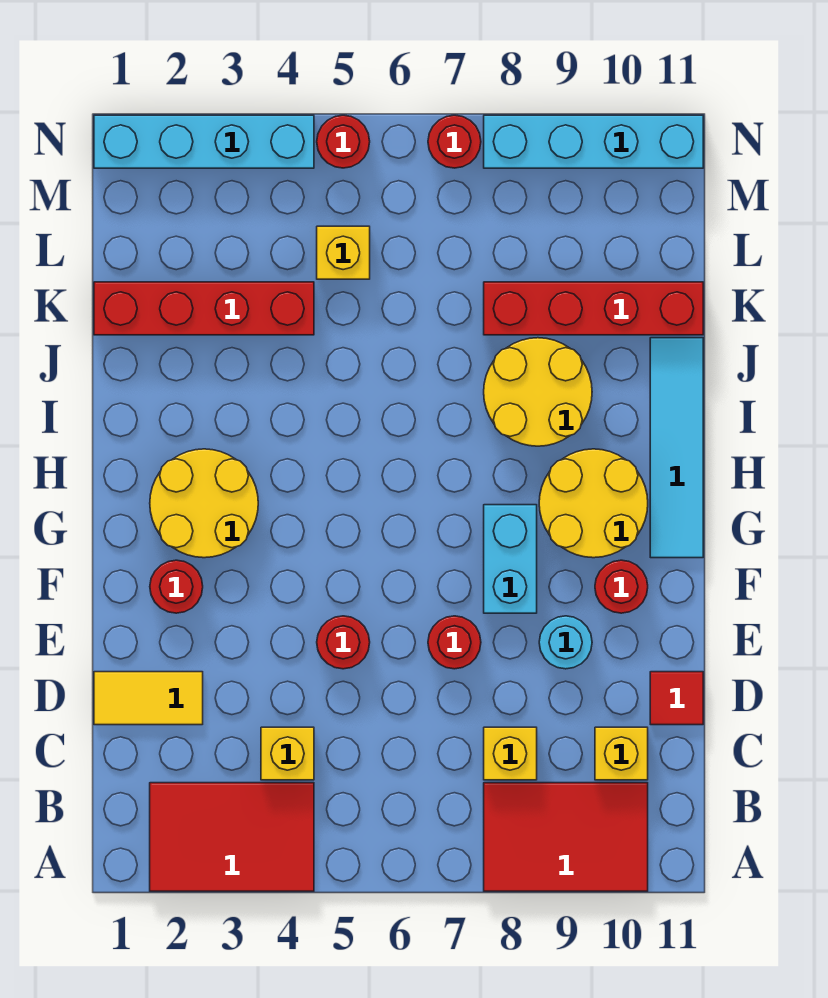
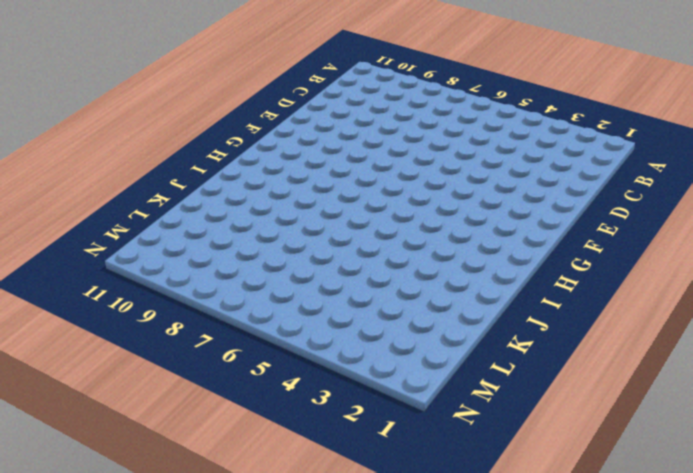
none -> red tile A2:B4 level 1
none -> red tile A8:B10 level 1
none -> yellow brick C4 level 1

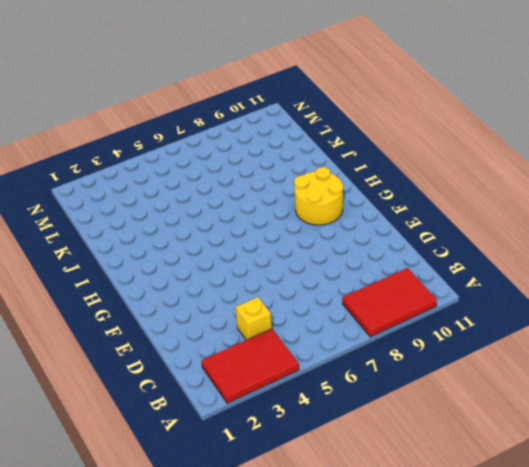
none -> yellow brick C8 level 1
none -> yellow brick C10 level 1
none -> yellow tile D1:D2 level 1

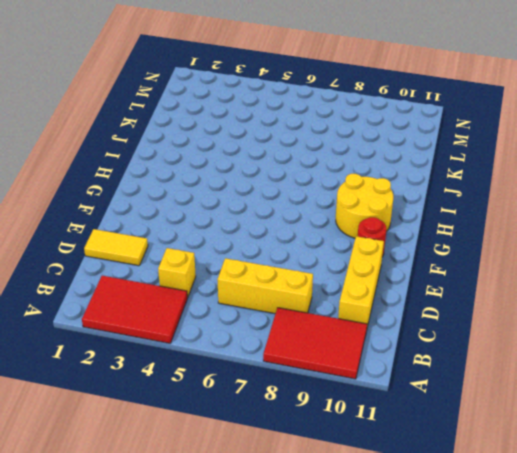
yellow brick C6:C8 level 1 -> yellow brick C8 level 1
yellow brick C10:E10 level 1 -> yellow brick C10 level 1
none -> red tile D11 level 1
none -> red round brick E5 level 1
none -> red round brick E7 level 1

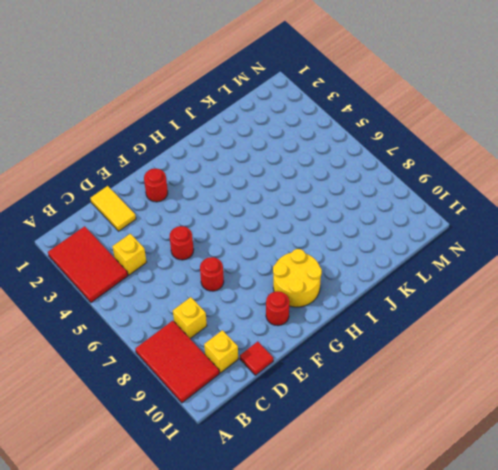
none -> cyan round brick E9 level 1
none -> cyan brick F8:G8 level 1
none -> yellow round brick G2:H3 level 1

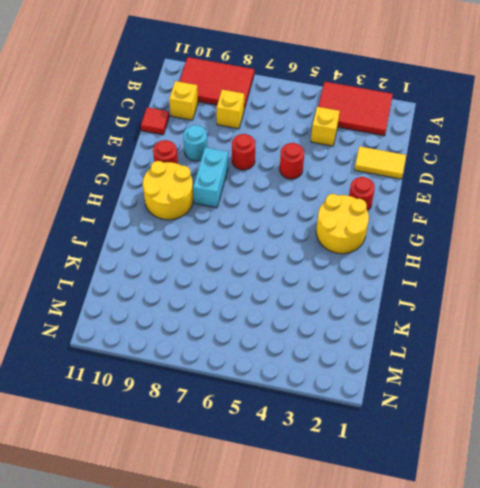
none -> cyan tile G11:J11 level 1
none -> yellow round brick I8:J9 level 1
none -> red brick K1:K4 level 1

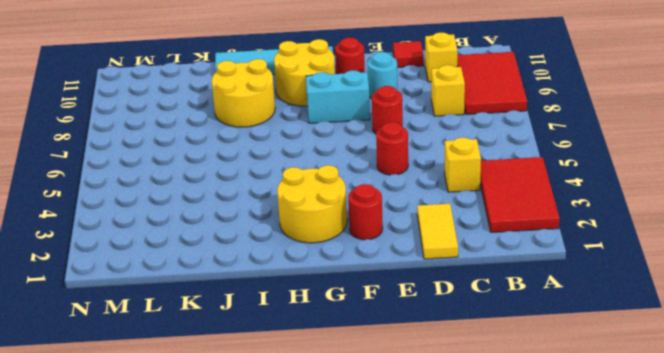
none -> red brick K1:K4 level 1
none -> red brick K8:K11 level 1
none -> yellow brick L5 level 1

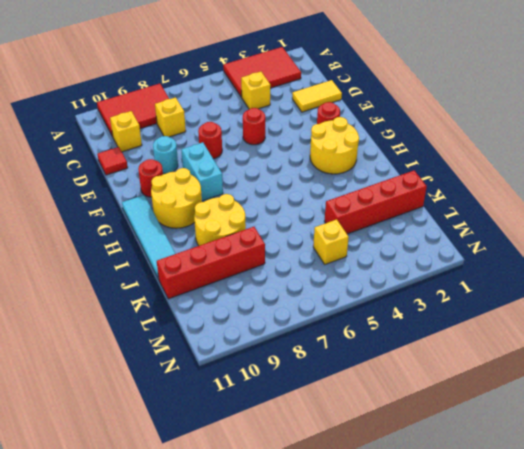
none -> cyan brick N1:N4 level 1
none -> red round brick N5 level 1
none -> red round brick N7 level 1

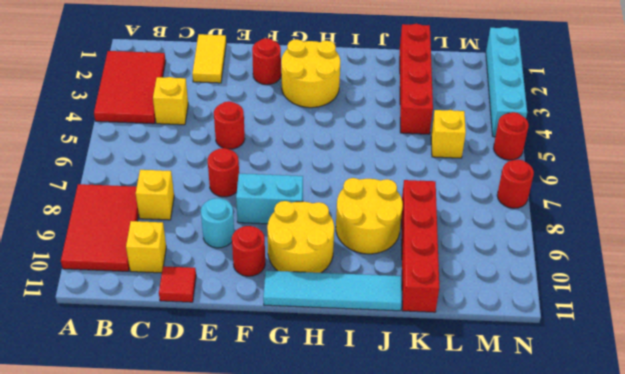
none -> cyan brick N8:N11 level 1

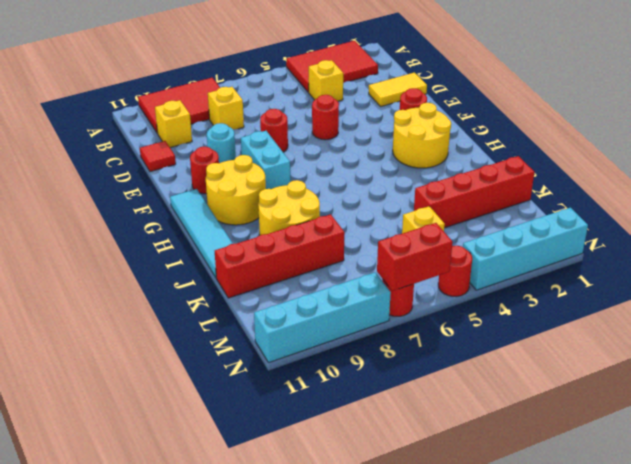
red brick N6:N7 level 2 -> none

